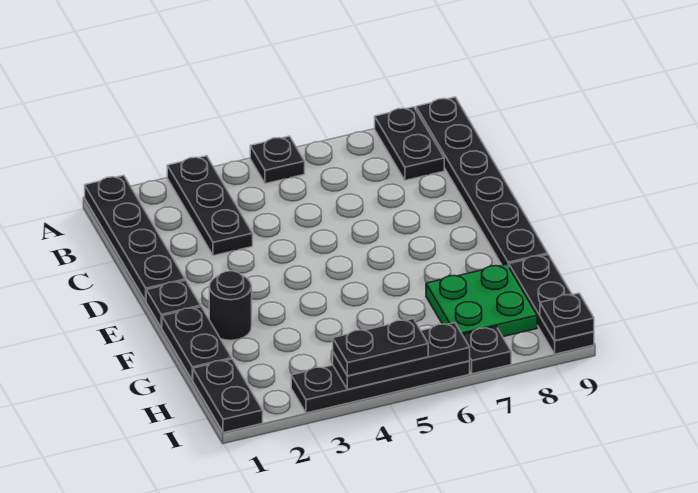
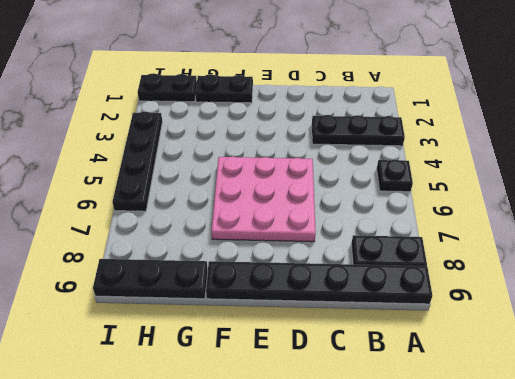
pink plate D5:F7 level 1 -> none
none -> black plate A1:D1 level 1
none -> black plate E1 level 1
none -> black round brick F2 level 1

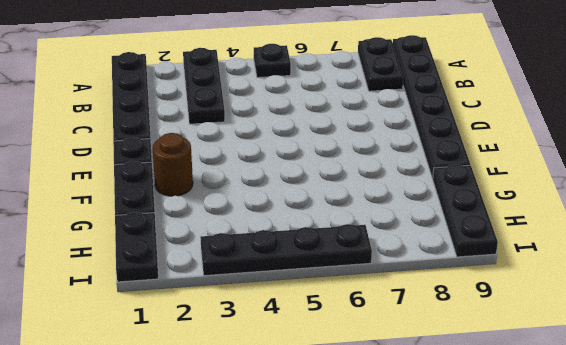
brown round brick F2 level 1 -> black round brick F2 level 1
none -> green plate G7:H8 level 1
none -> black plate I7 level 1
none -> black plate I4:I6 level 2

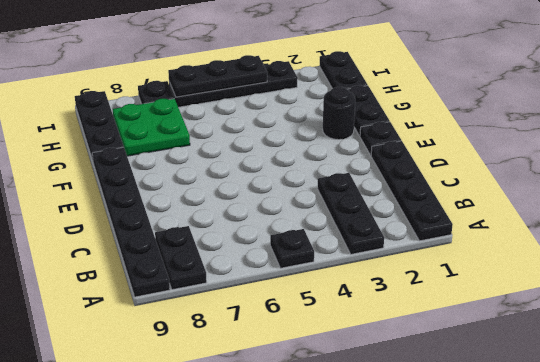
none -> black plate I9 level 2
none -> black plate I4:I5 level 3

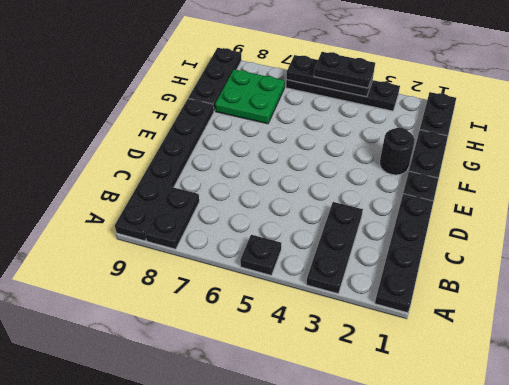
none -> black plate I7 level 1
none -> black plate I9 level 2

